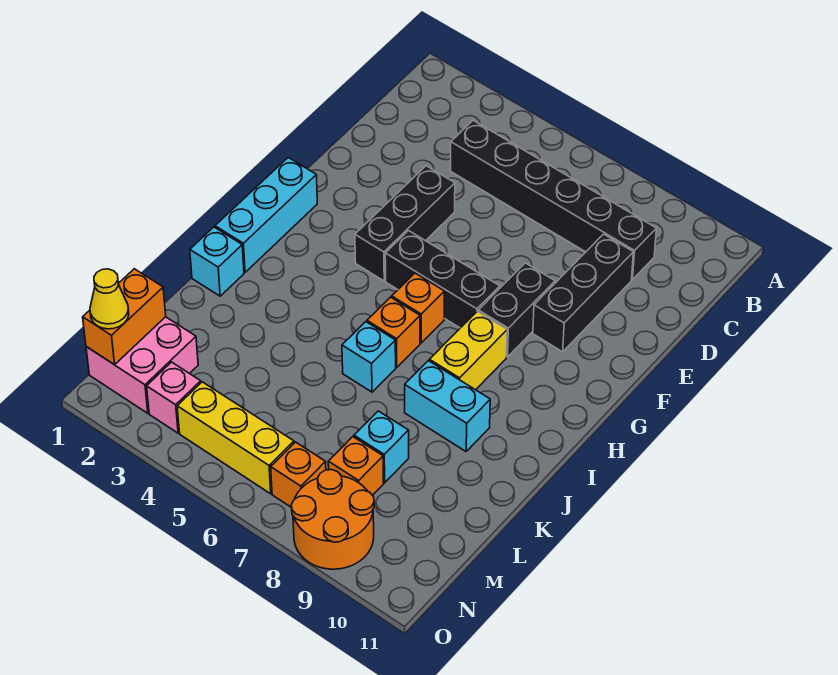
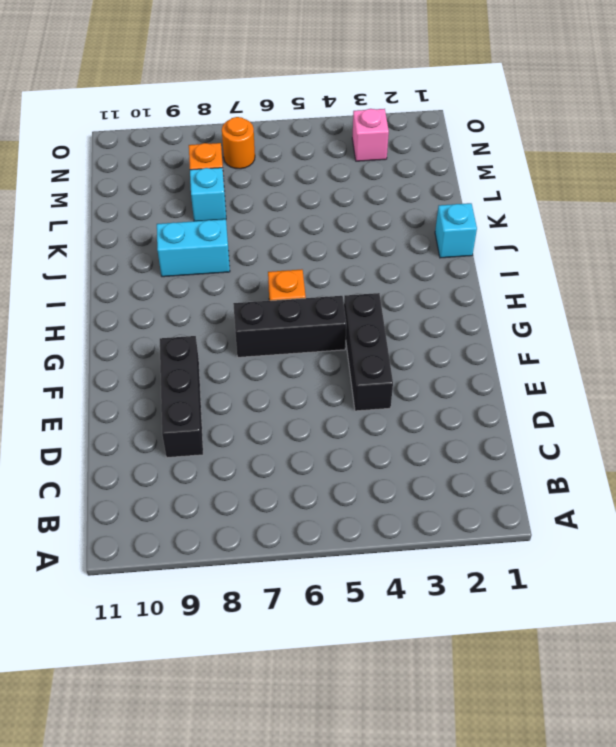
orange round brick N7 level 1 -> orange brick N7 level 1
none -> black brick C4:C9 level 1
none -> black brick F8:G8 level 1
none -> cyan brick G1:I1 level 1

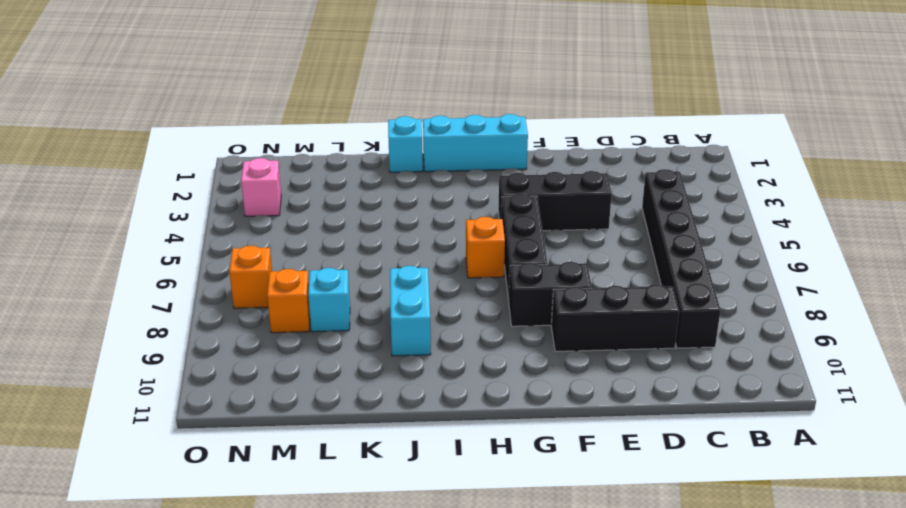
none -> yellow brick H8:I8 level 1
none -> orange brick I6 level 1
none -> cyan brick J6 level 1

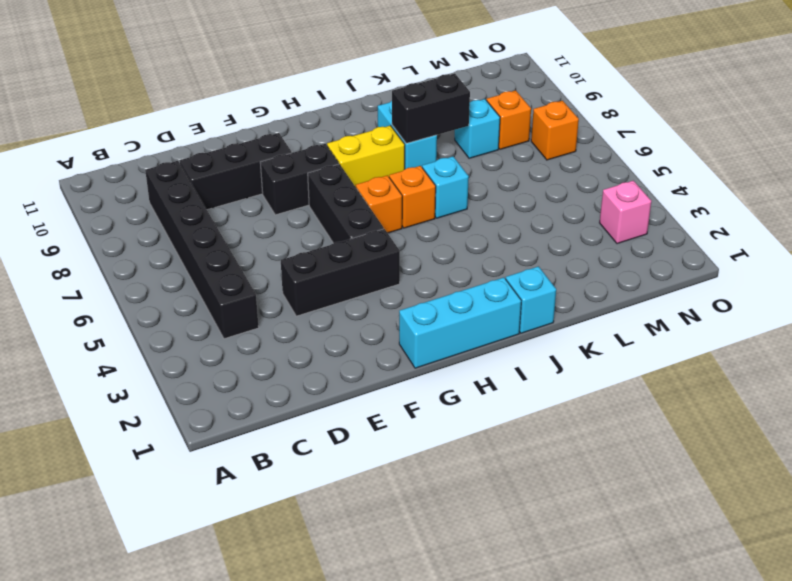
black brick J8:K8 level 2 -> none
none -> pink brick M1:N2 level 1
none -> yellow brick N4:N6 level 1
none -> orange round brick N8:O9 level 1

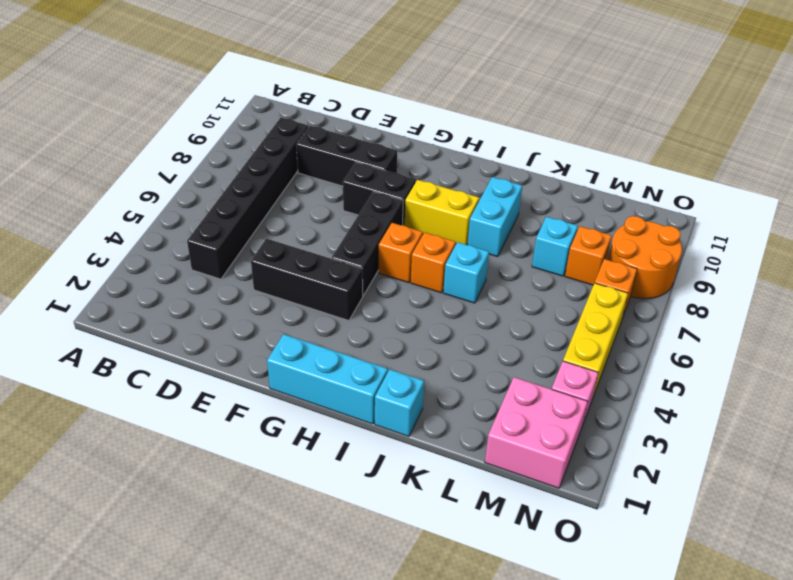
none -> orange brick M1:N1 level 2
none -> yellow cone N1 level 3

